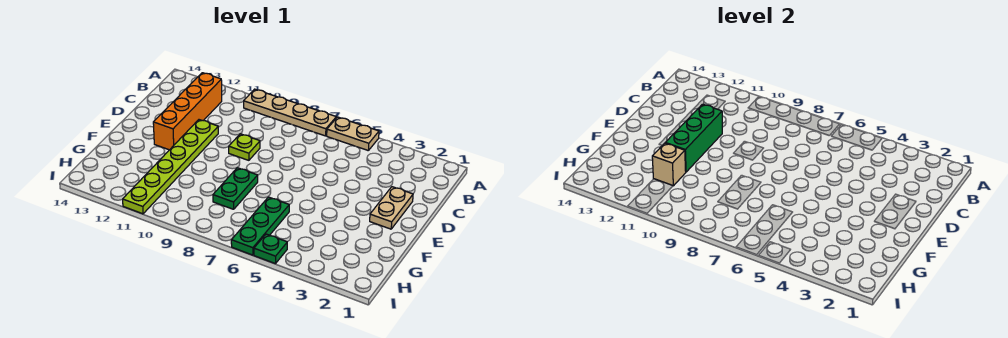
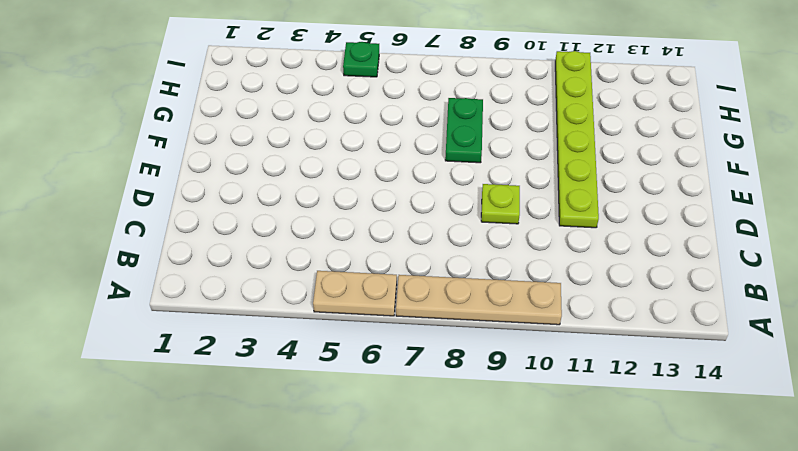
none -> orange brick B12:E12 level 1
none -> tan plate D2:E2 level 1

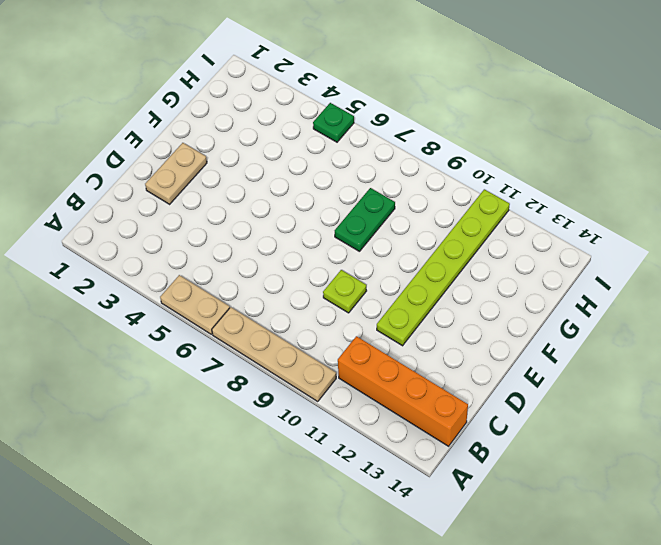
orange brick B11:B14 level 1 -> orange brick B12:E12 level 1
none -> green plate G6:I6 level 1
none -> green brick D11:F11 level 2

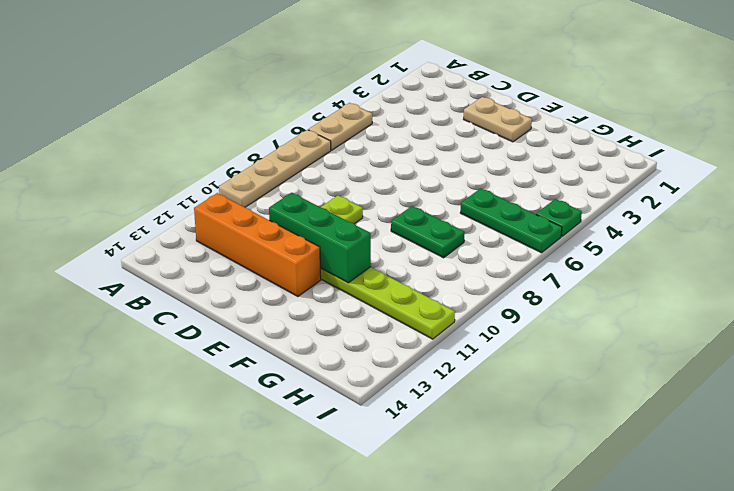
none -> tan brick G11 level 2

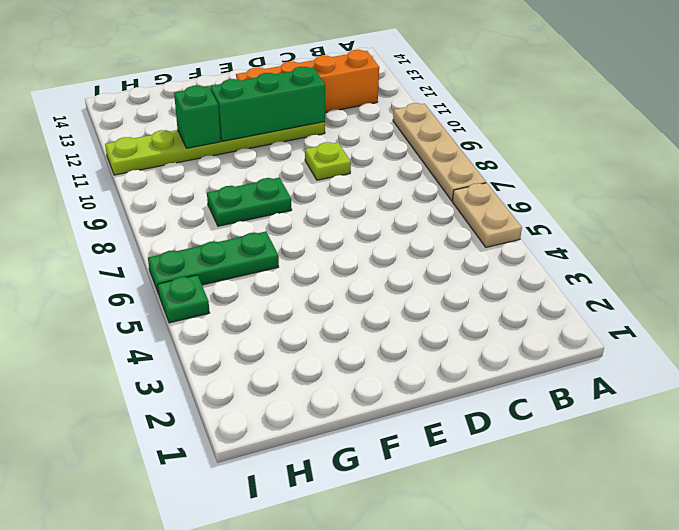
green brick G11 level 2 -> tan brick G11 level 2
none -> tan plate D2:E2 level 1

